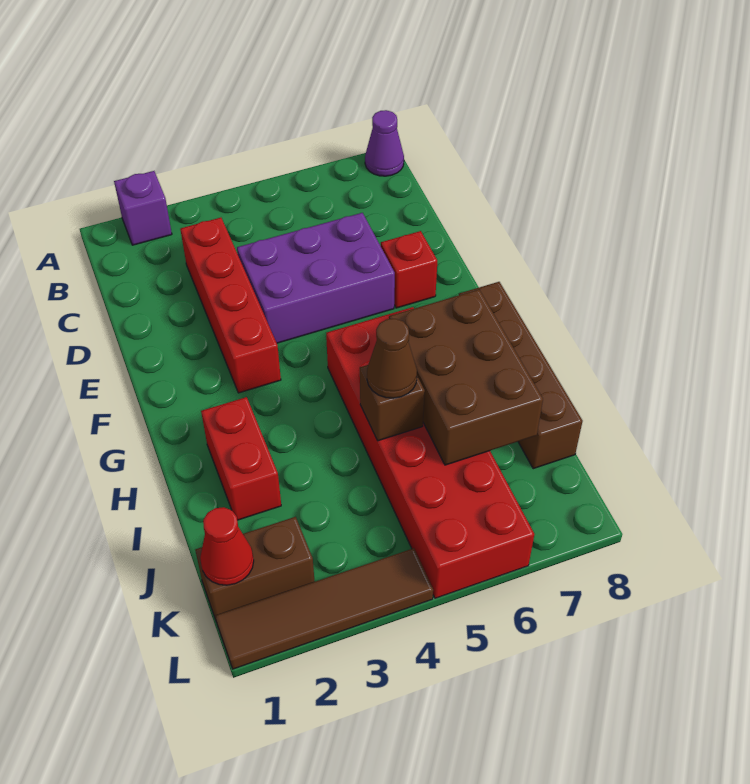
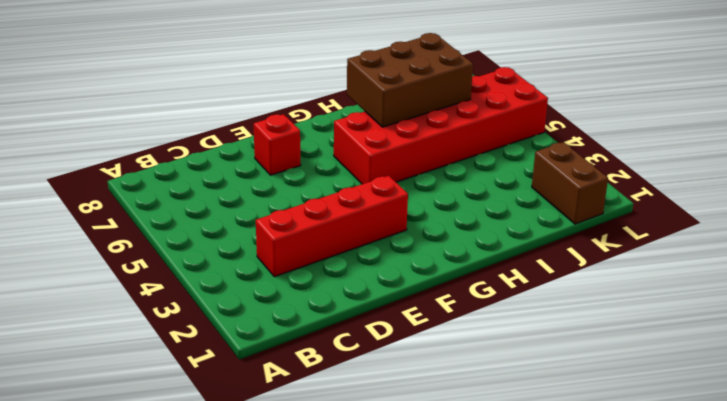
none -> purple brick A2 level 1
none -> purple cone A8 level 1
none -> purple brick D4:E6 level 1

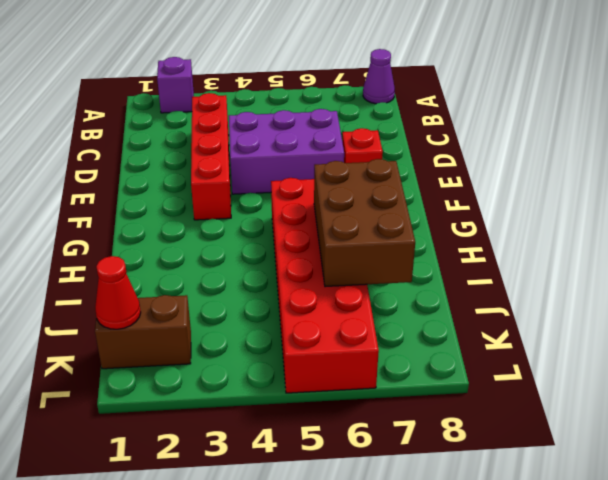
none -> brown brick G8:J8 level 1
none -> red brick H2:I2 level 1
none -> brown tile L1:L4 level 1

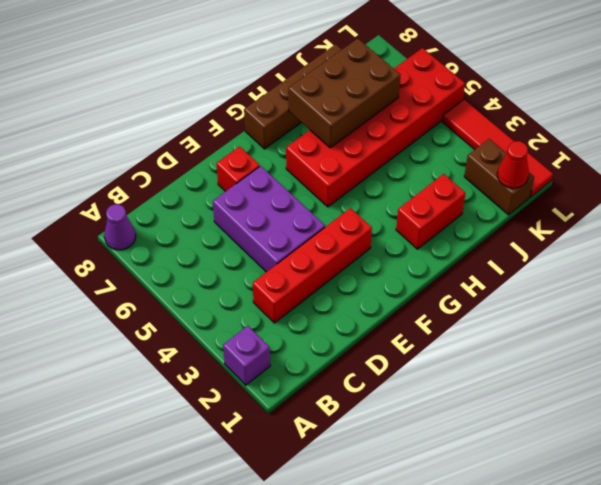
red tile L1:L4 level 1 -> brown tile L1:L4 level 1
none -> brown brick I5 level 2
none -> brown cone I5 level 3

